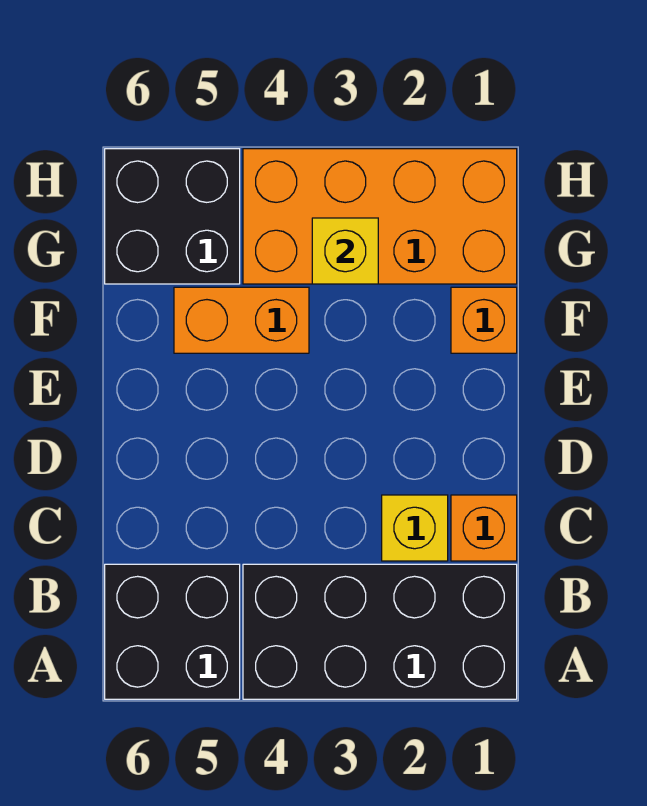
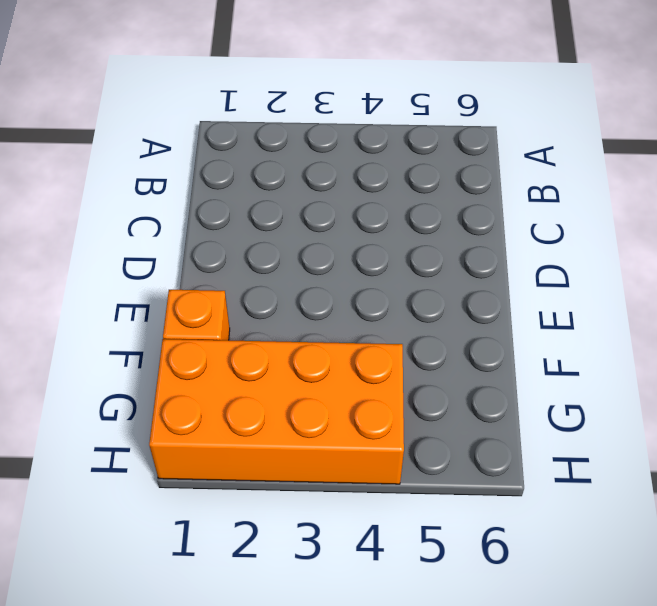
none -> black brick A1:B4 level 1
none -> black brick A5:B6 level 1

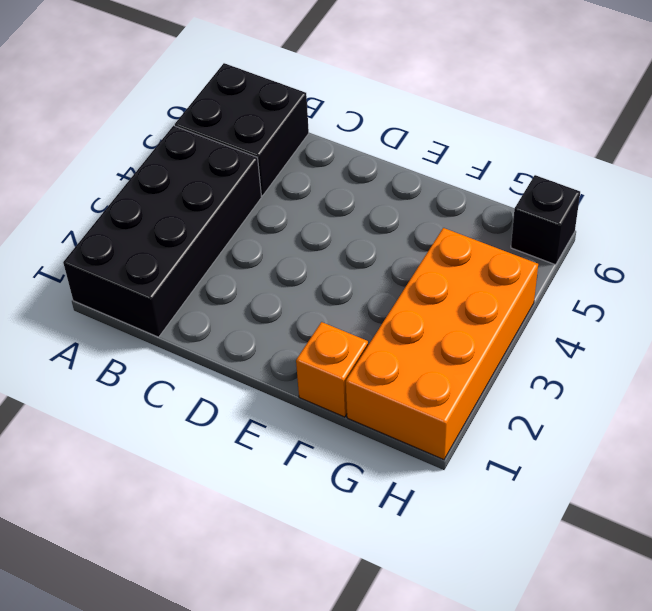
black brick H6 level 1 -> black brick G5:H6 level 1
none -> orange brick C1 level 1
none -> yellow brick C2 level 1

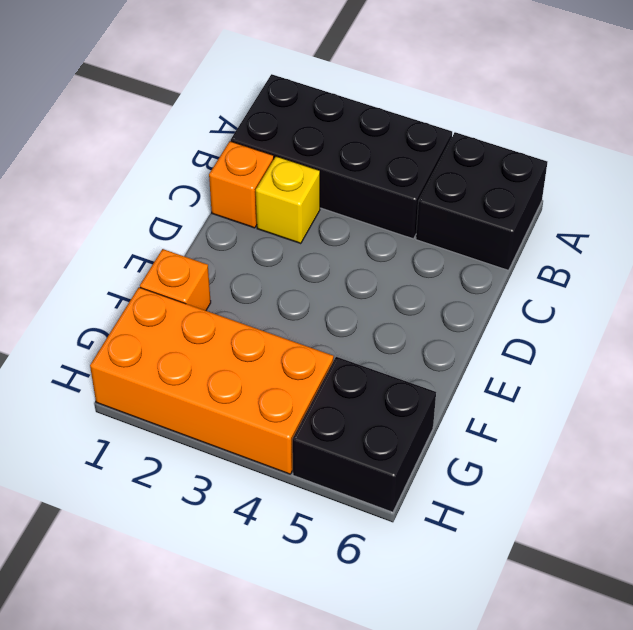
none -> orange brick F4:F5 level 1
none -> yellow brick G3 level 2

